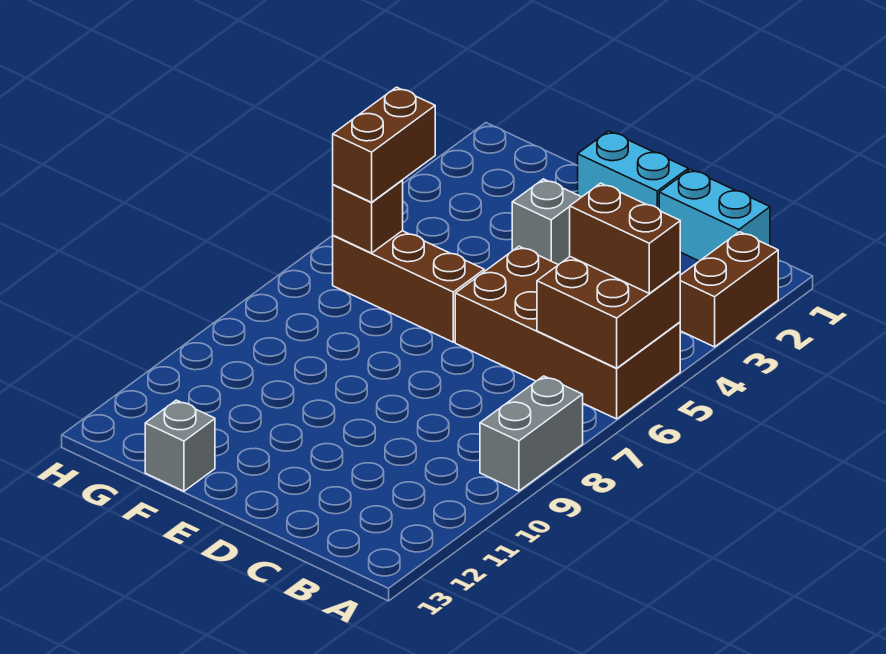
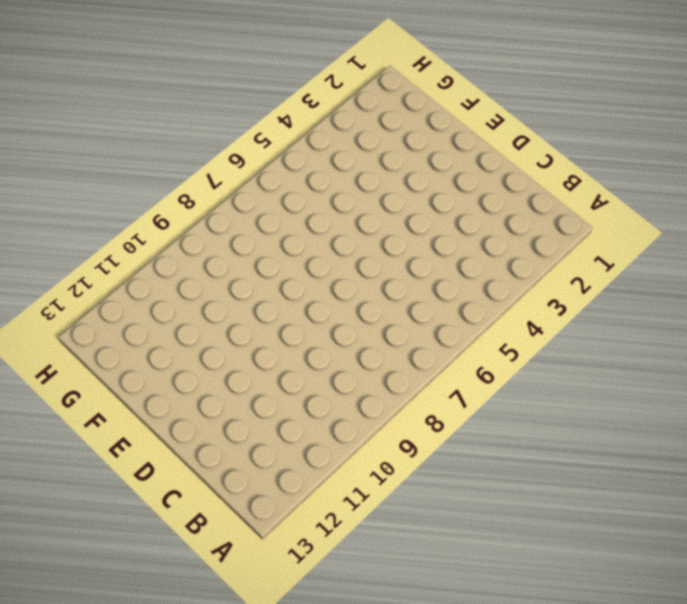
none -> brown brick A2:A3 level 1
none -> brown brick A5:D6 level 1
none -> grey brick A8:A9 level 1

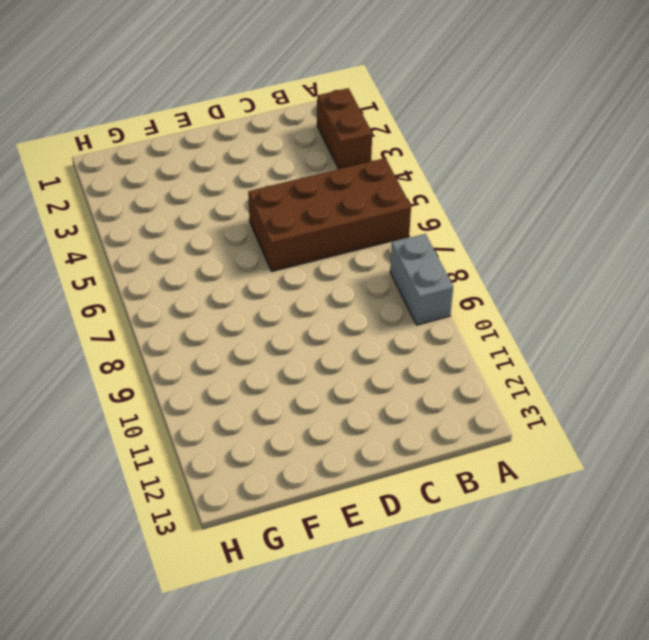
none -> cyan brick B1:C1 level 1
none -> cyan brick D1:E1 level 1
none -> grey brick E3 level 1

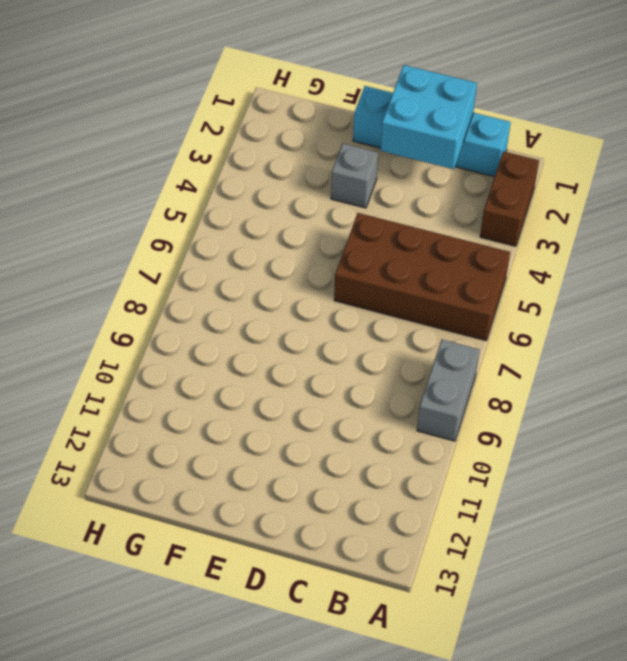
cyan brick C1:D2 level 2 -> none
none -> brown brick E6:G6 level 1
none -> grey brick F13 level 1
none -> brown brick A5:B6 level 2

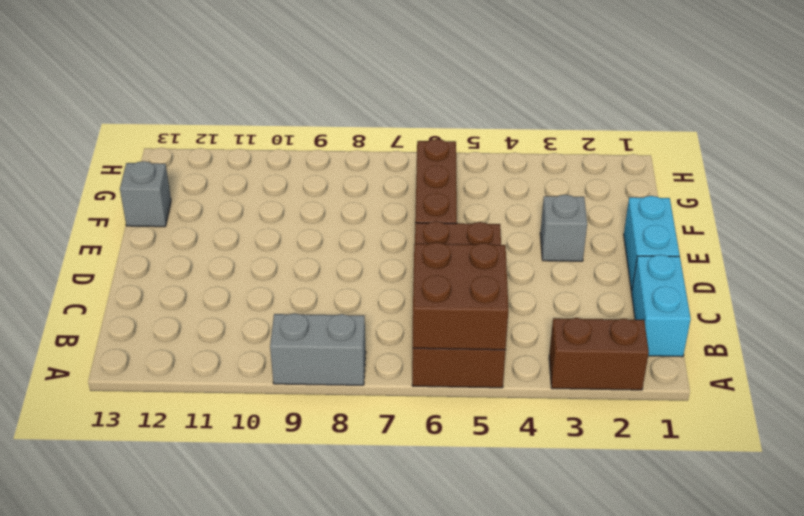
none -> brown brick G6 level 2
none -> brown brick A5:B5 level 3
none -> brown brick G5:G6 level 3

